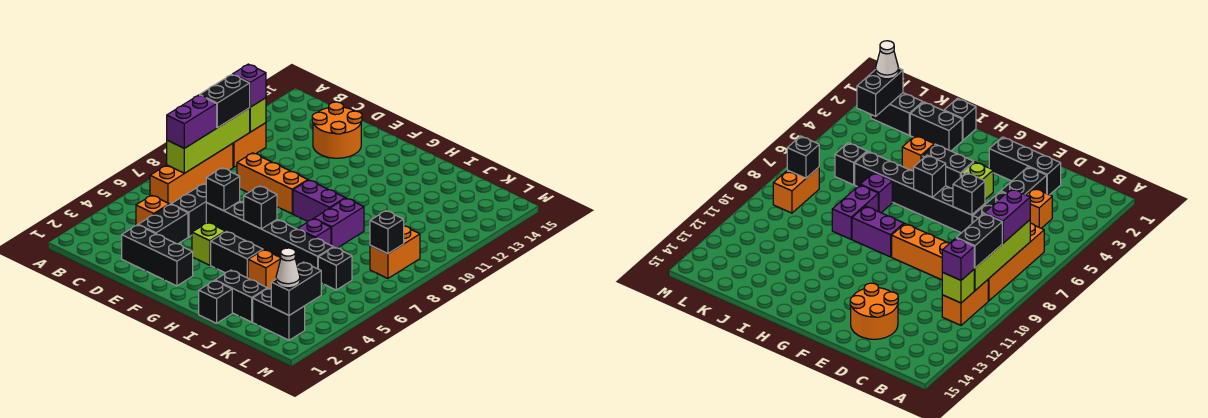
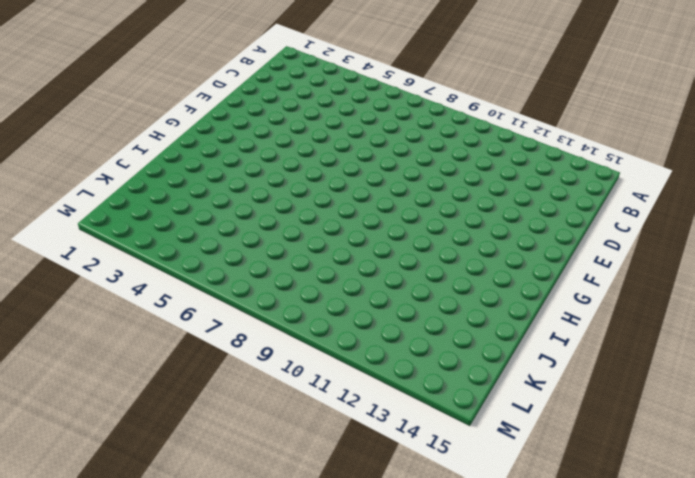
none -> orange brick B6:B9 level 1
none -> orange brick B10:B11 level 1
none -> orange brick C4 level 1
none -> black brick D2:F2 level 1

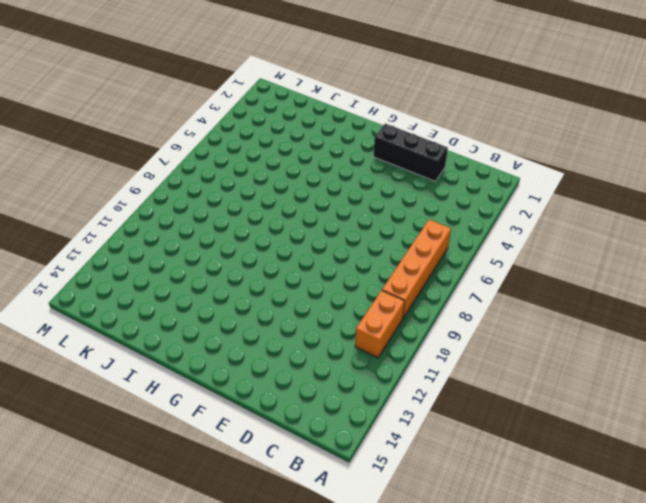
none -> orange brick C4 level 1
none -> black brick D3:D4 level 1
none -> black brick D5:D6 level 1
none -> orange brick D9:F9 level 1

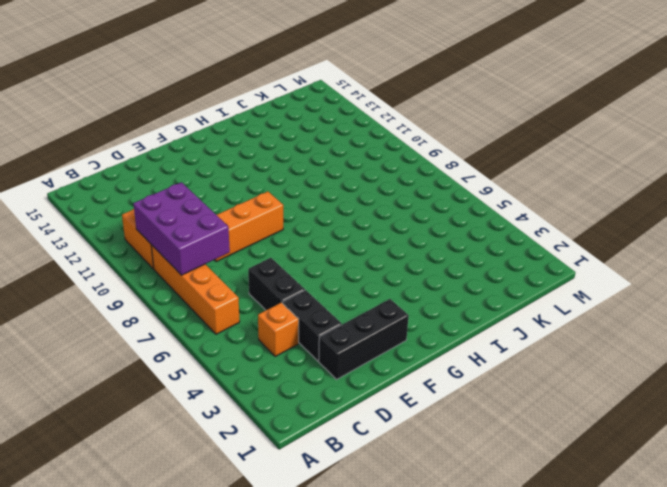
purple brick B8:C10 level 2 -> lime brick B7:B10 level 2
none -> orange round brick D13:E14 level 1
none -> black brick E6:J6 level 1
none -> lime brick F4 level 1
none -> black brick G4:H4 level 1

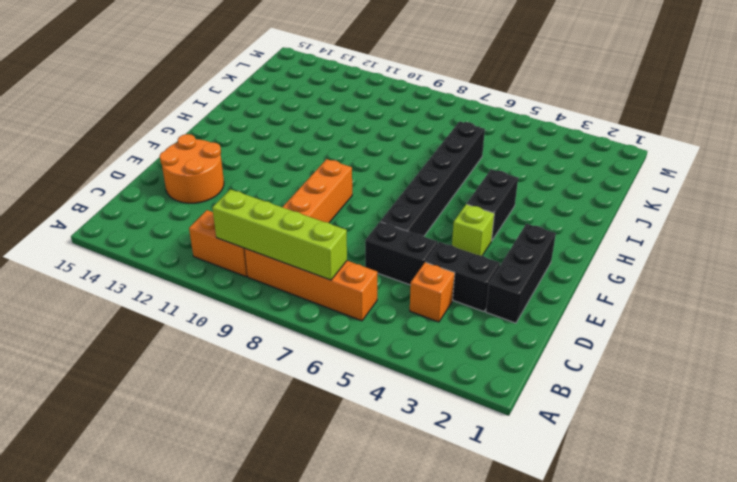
none -> purple brick G9:H9 level 1
none -> black brick I1 level 1
none -> black brick I2:J2 level 1
none -> orange brick I4 level 1

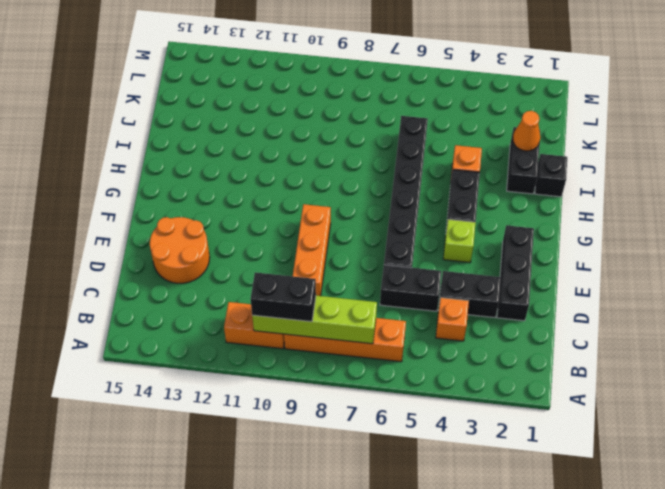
orange cone J2 level 2 -> none
none -> purple brick G9:H9 level 1
none -> purple brick I7 level 1
none -> purple brick I8:I9 level 1
none -> black brick K2:L2 level 1

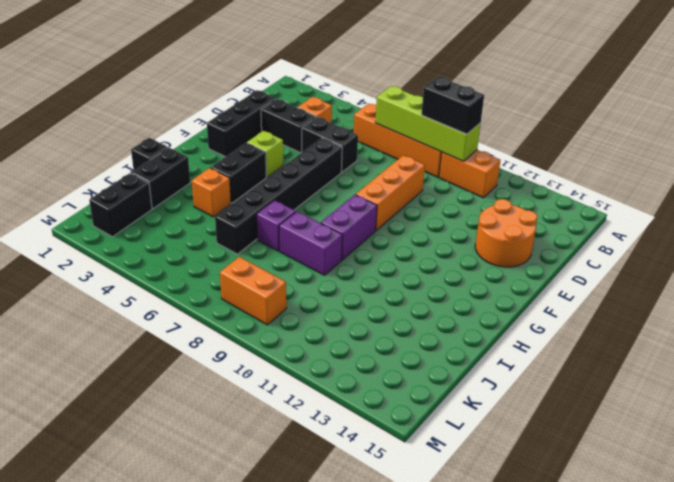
none -> black brick K6 level 1
none -> lime brick B11 level 2
none -> black brick E6 level 2
none -> black brick G6 level 2

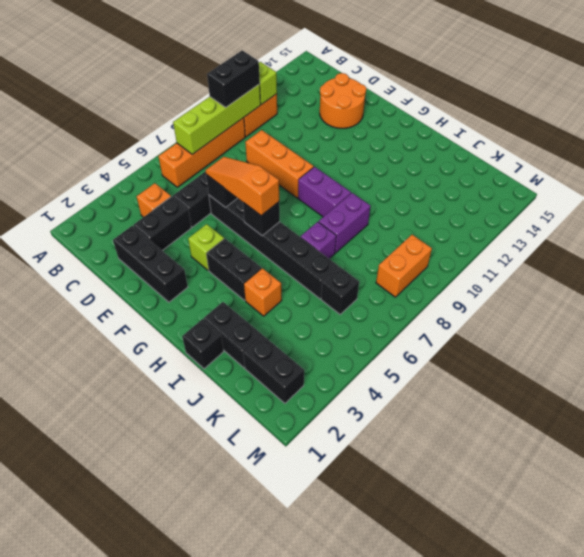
orange slope E6:G6 level 3 top G -> none
none -> black brick L2:L3 level 2
none -> black brick L8 level 2
none -> purple brick B7:B8 level 3
none -> purple brick B11 level 3

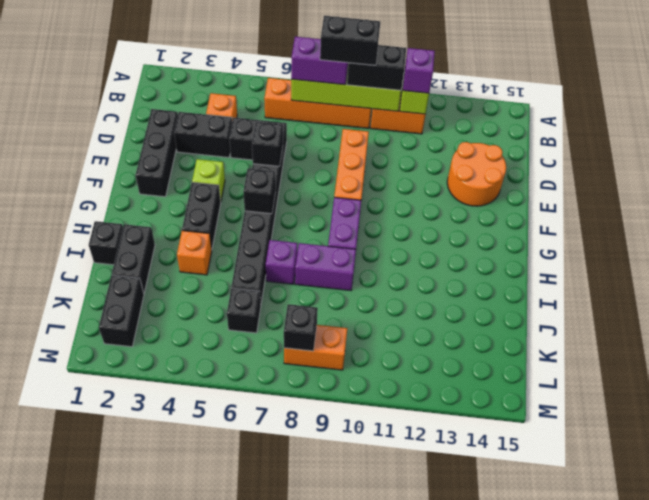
black brick B8:B9 level 4 -> black brick L2:L3 level 2
none -> white cone L2 level 3

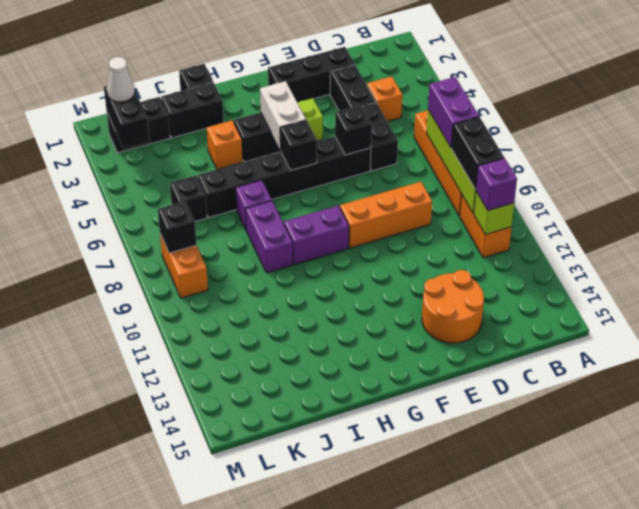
white brick G4:G5 level 2 -> none

